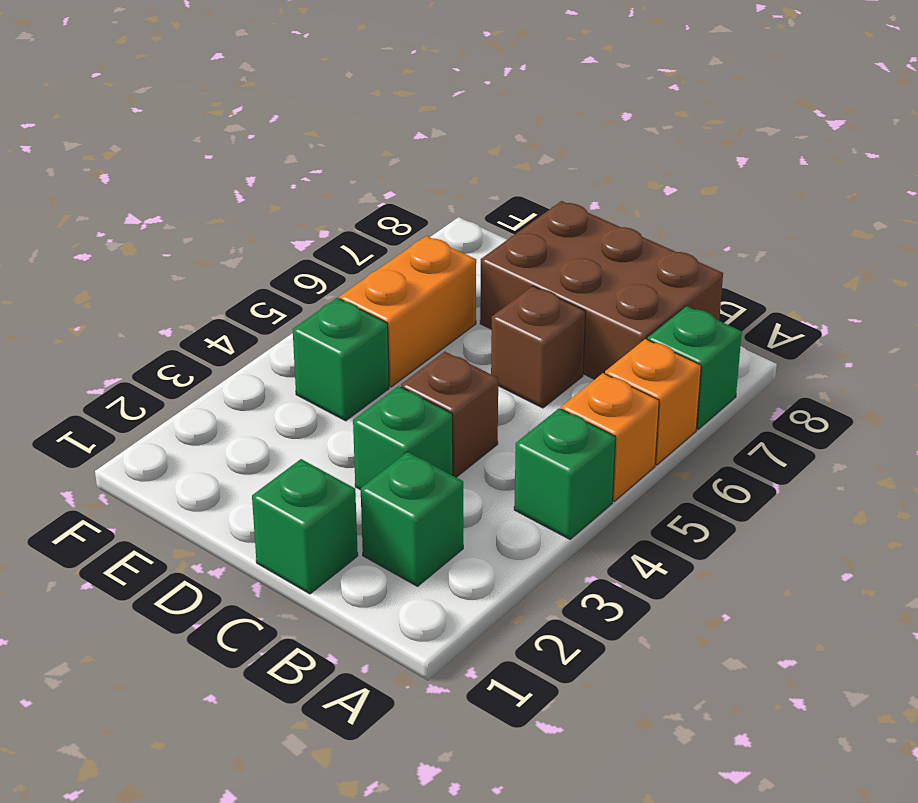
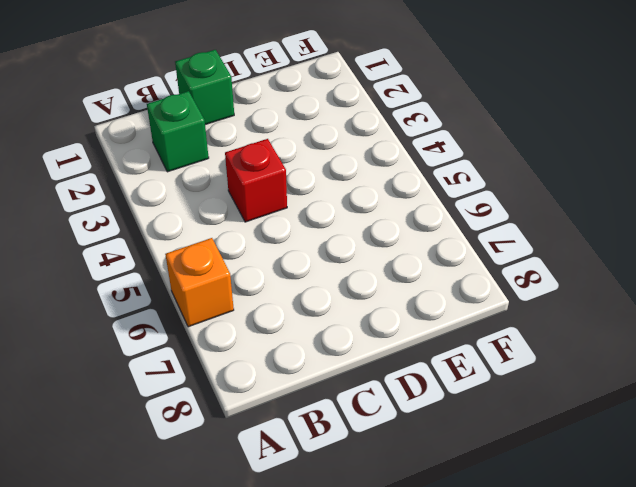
red brick C4 level 1 -> brown brick C4 level 1
none -> green brick A4 level 1
none -> orange brick A5 level 1
none -> green brick A7 level 1

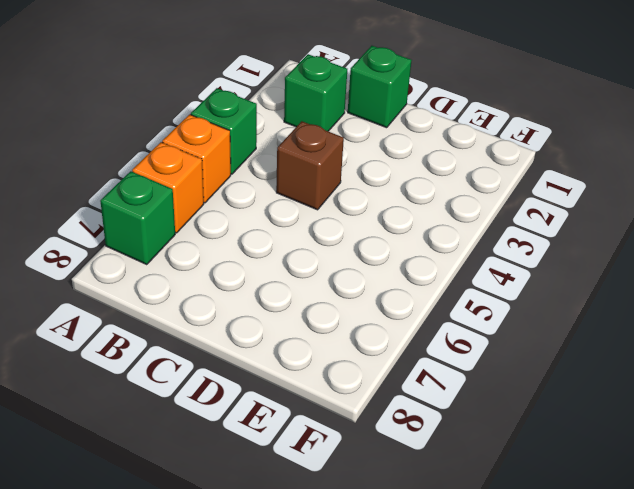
none -> brown brick B7:D8 level 1
none -> green brick C3 level 1
none -> brown brick C6 level 1

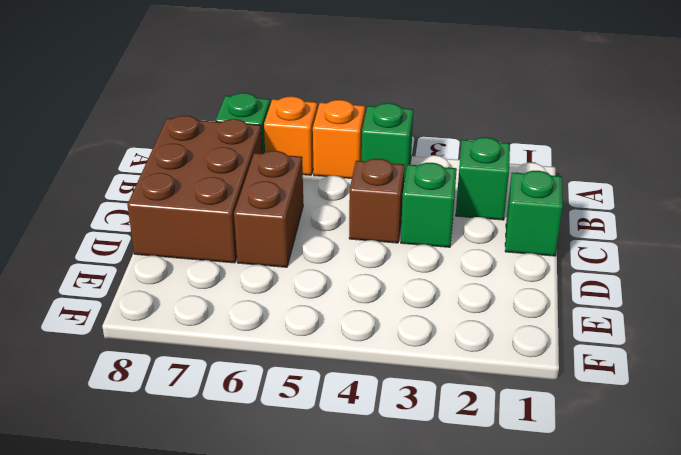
brown brick C6:D6 level 1 -> brown brick C6 level 1
none -> green brick E4 level 1
none -> orange brick E5:E6 level 1

